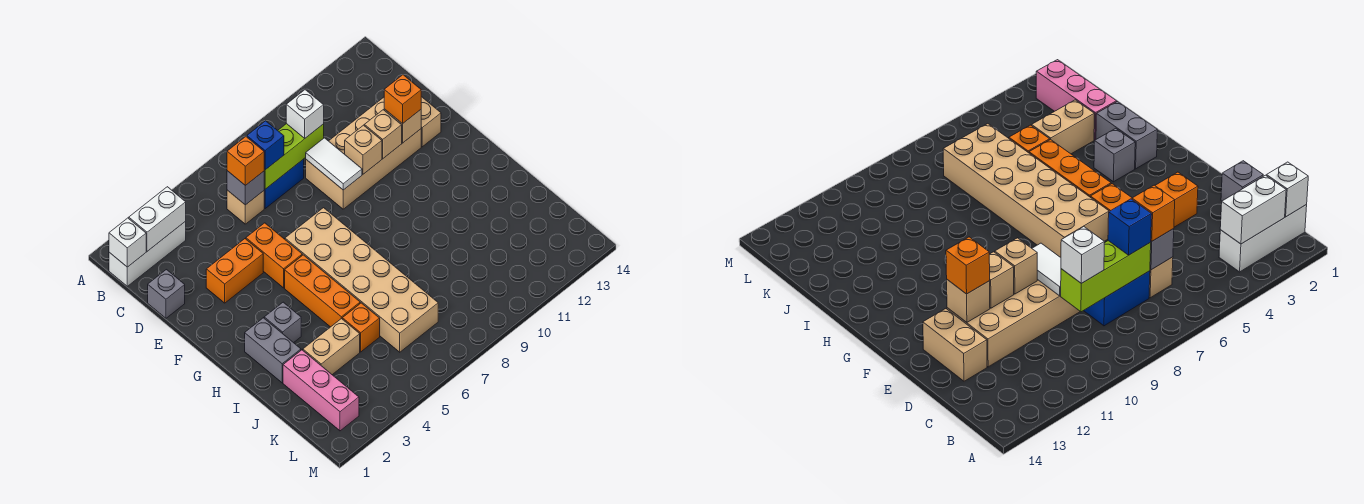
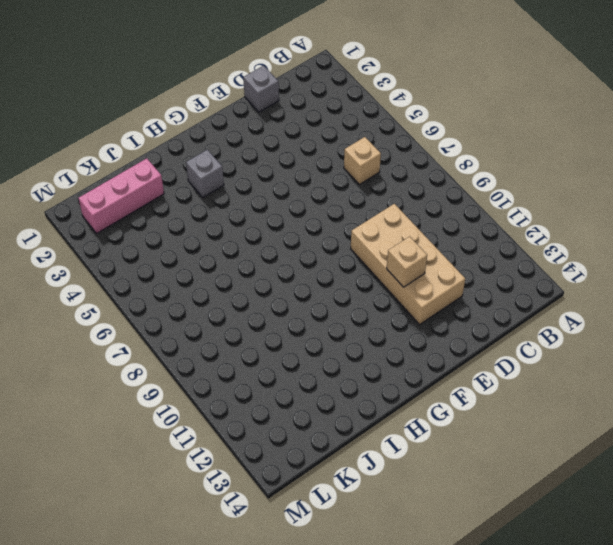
none -> white brick B1:B3 level 1
none -> blue brick C7:C8 level 1
none -> tan brick D13:E13 level 1

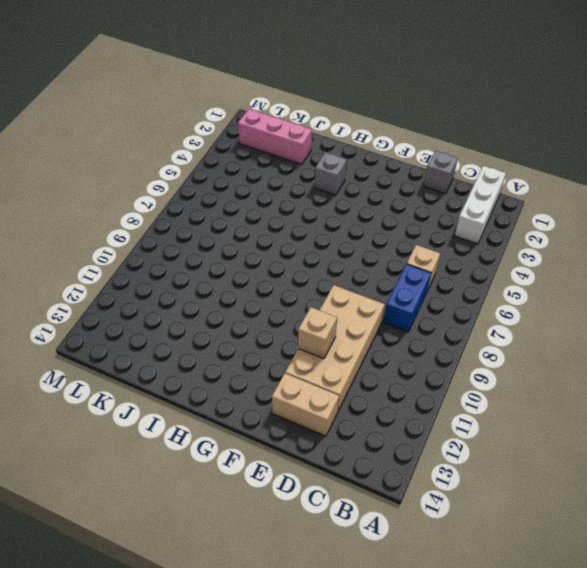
none -> orange brick E3:E4 level 1
none -> orange brick E5:F5 level 1
none -> tan brick F6:K7 level 1

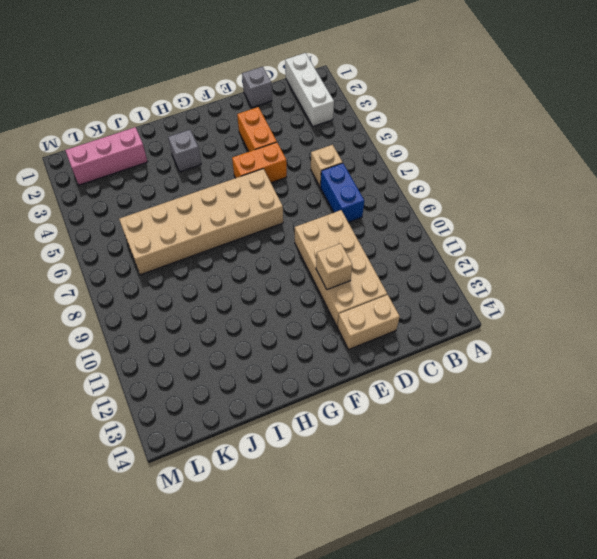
none -> orange brick G5:I5 level 1
none -> grey brick H2:I2 level 1
none -> tan brick J3:J4 level 1

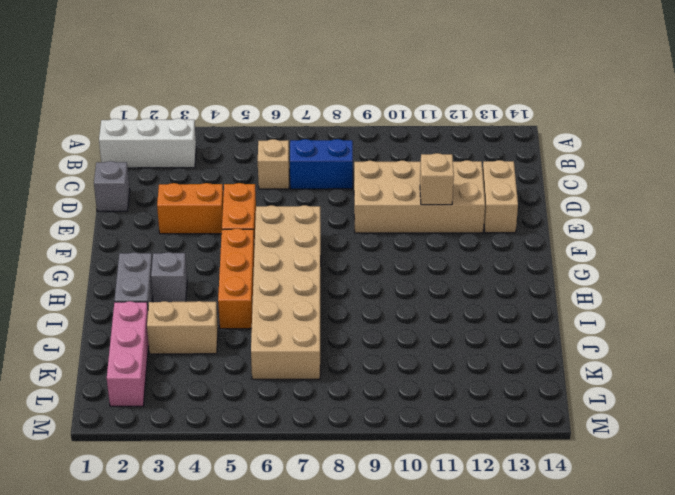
none -> orange brick J5 level 1
none -> white brick B1 level 2
none -> white brick B2:B3 level 2

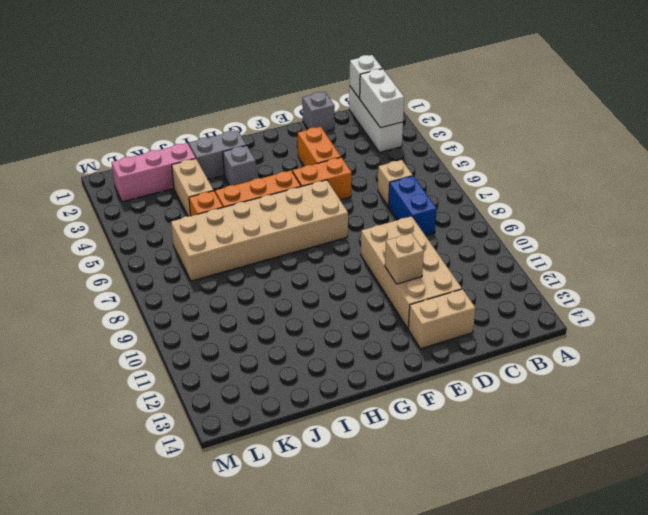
none -> grey brick C6 level 2
none -> lime brick C7:C9 level 2
none -> white tile D9:E9 level 2

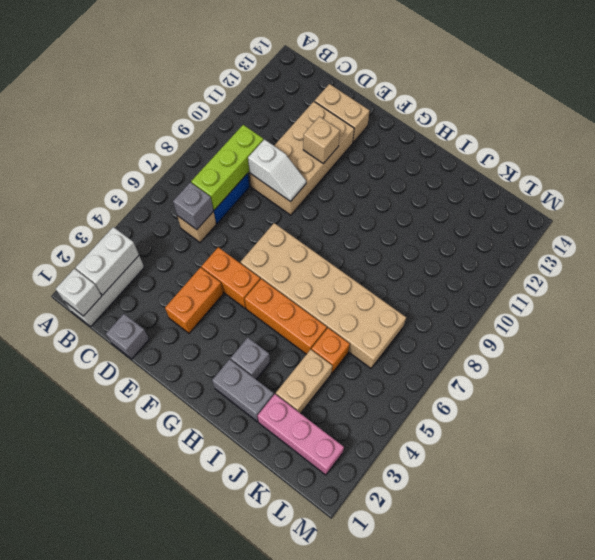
white slope D9:E9 level 2 top D -> white tile D9:E9 level 2
none -> tan brick E10 level 2
none -> tan brick E12 level 2
none -> orange brick C6 level 3

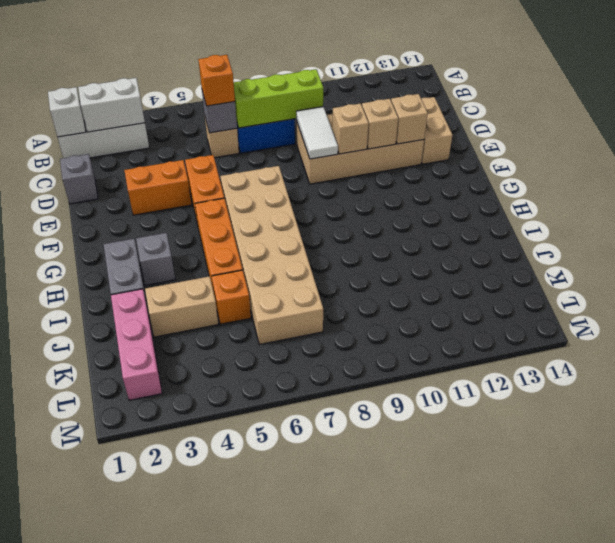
none -> blue brick C7 level 3
none -> white brick C9 level 3
none -> orange brick E12 level 3

